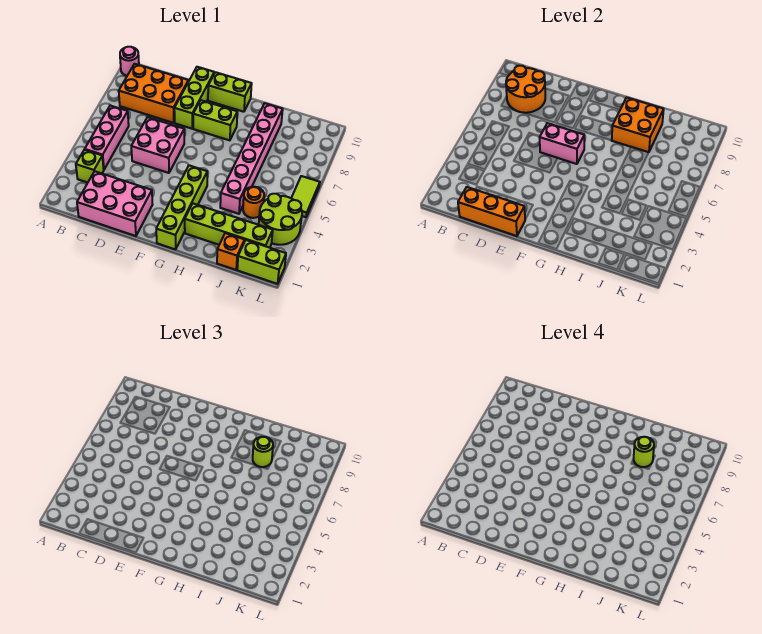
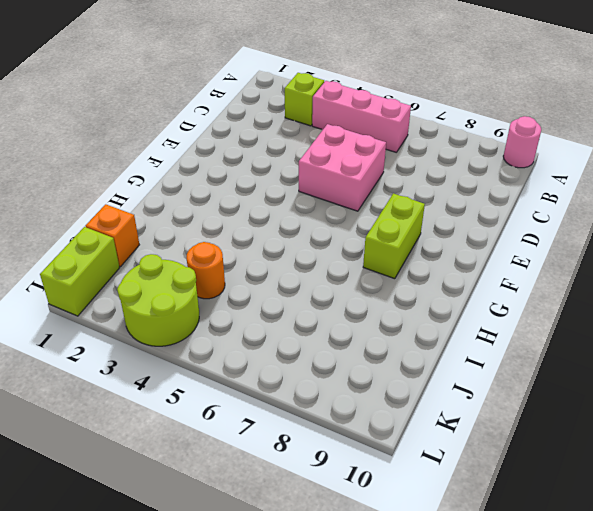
none -> orange brick B8:D9 level 1
none -> pink brick C1:E2 level 1
none -> lime brick E8:E10 level 1

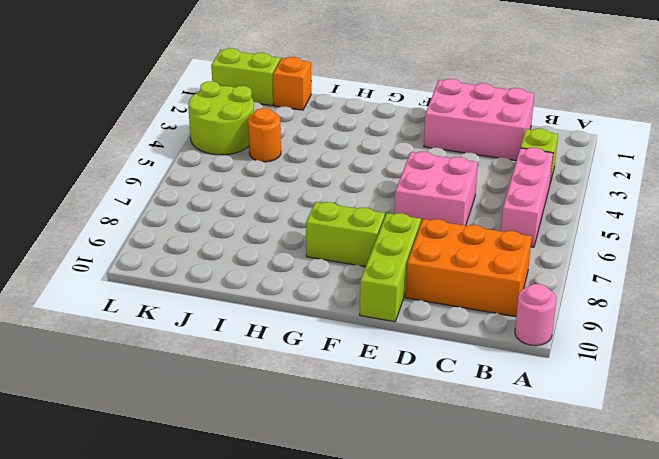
none -> lime brick F10:G10 level 1
none -> lime brick G1:G4 level 1
none -> lime brick H2:K2 level 1

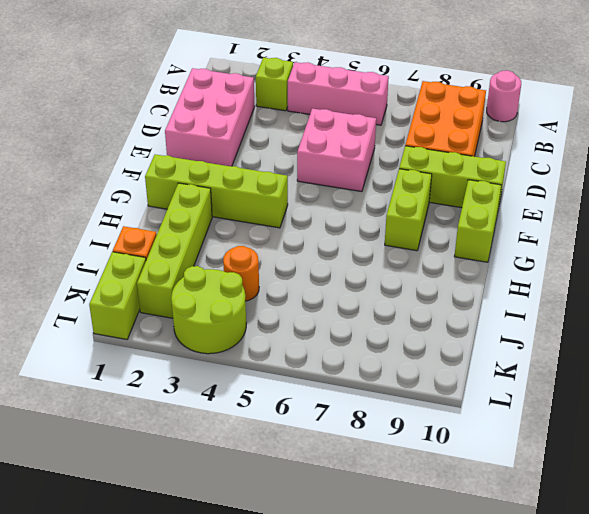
none -> pink brick I4:I9 level 1
none -> lime tile L5:L6 level 1
none -> orange round brick B8:C9 level 2

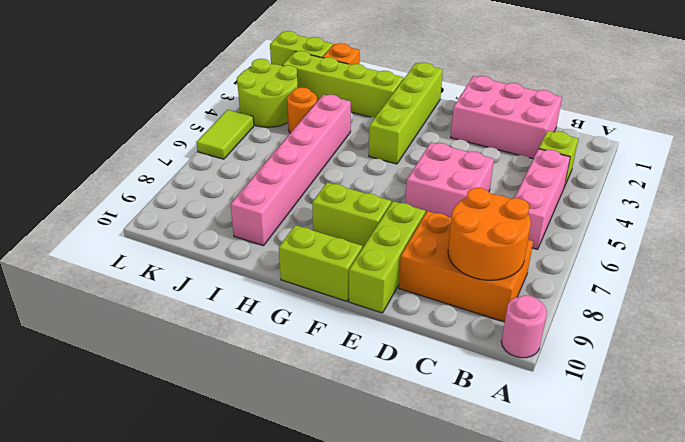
none -> orange brick C1:E1 level 2
none -> pink brick E6:F6 level 2
none -> orange brick H8:I9 level 2

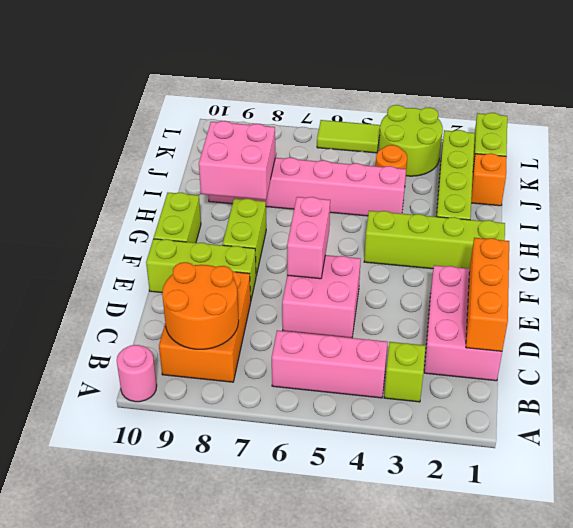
pink brick H8:I9 level 2 -> orange brick H8:I9 level 2
none -> lime round brick I8 level 3
none -> lime round brick I8 level 4

